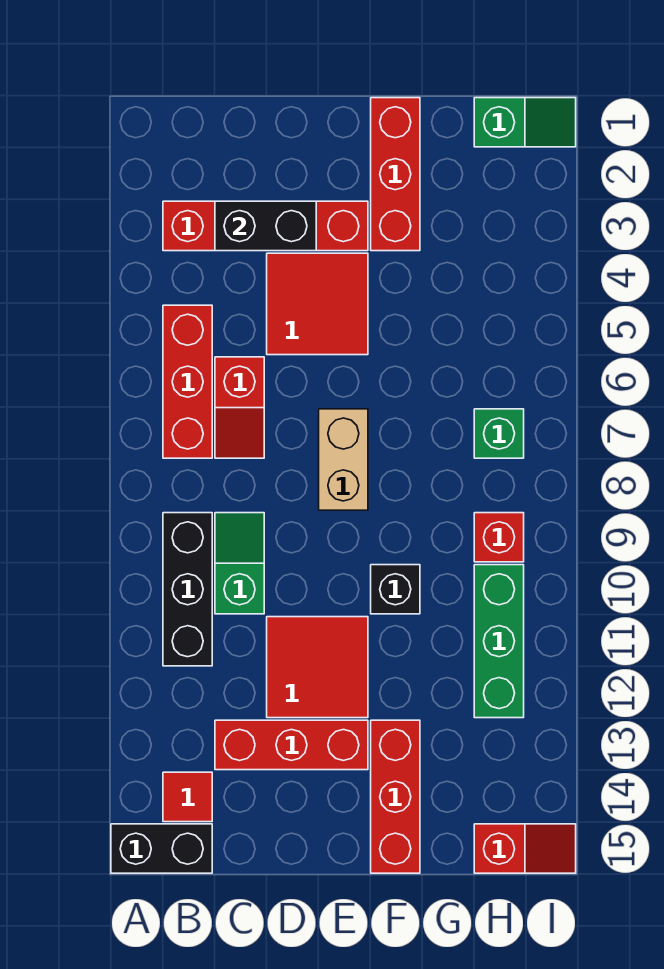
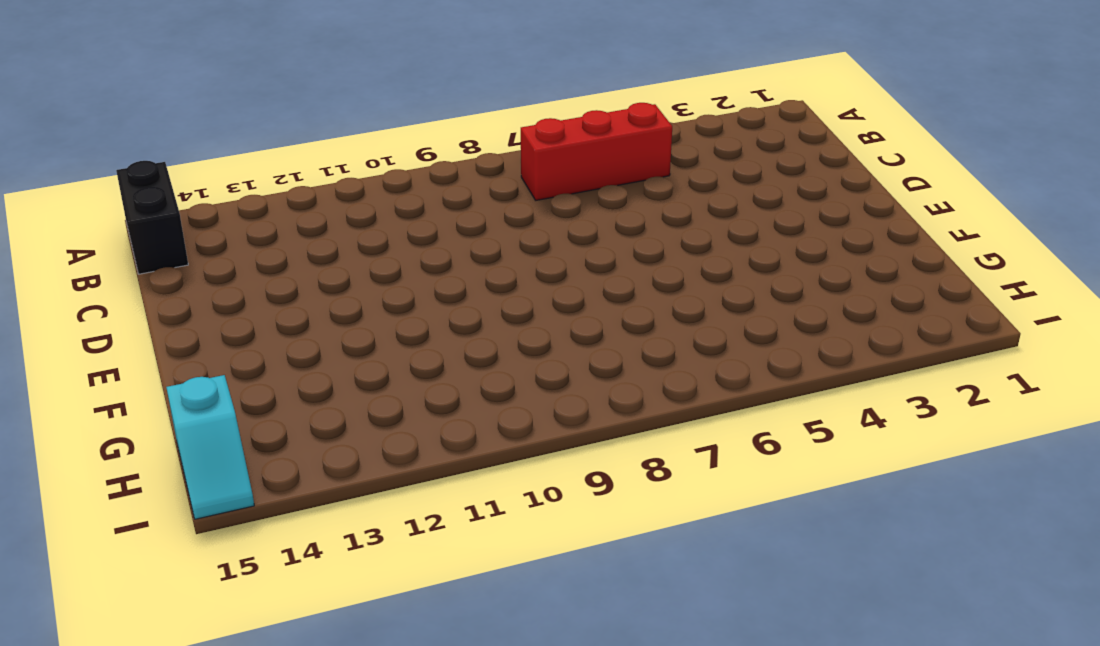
cyan slope H15:I15 level 1 top H -> red slope H15:I15 level 1 top H
none -> red brick B3:E3 level 1
none -> black brick B9:B11 level 1
none -> red tile B14 level 1

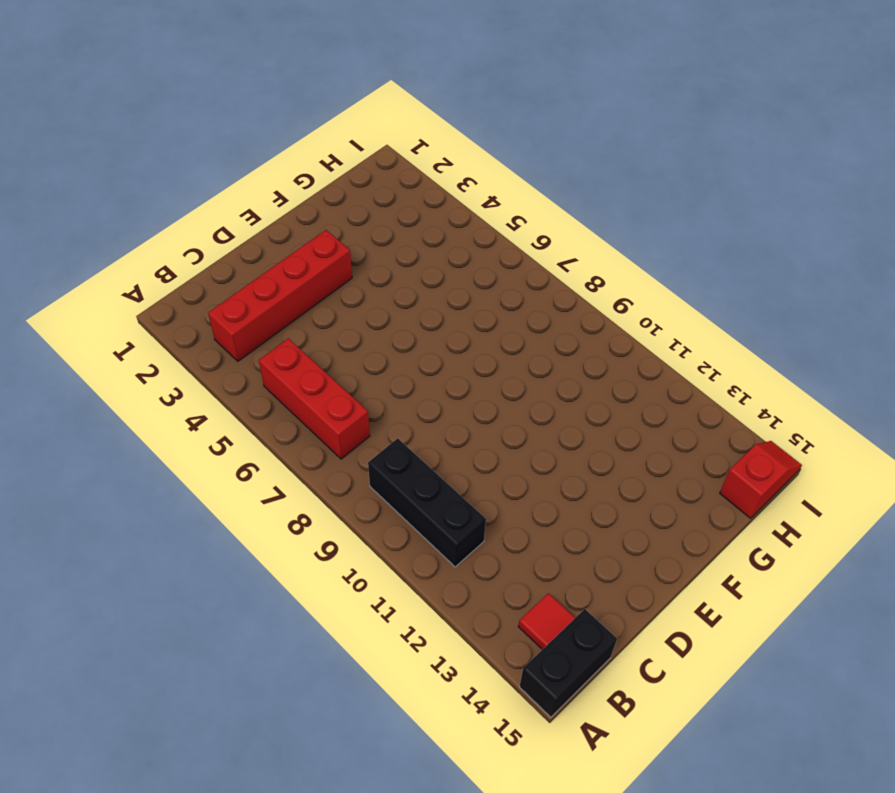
none -> red slope C6:C7 level 1 top 6
none -> green slope C9:C10 level 1 top 10
none -> red brick C13:E13 level 1

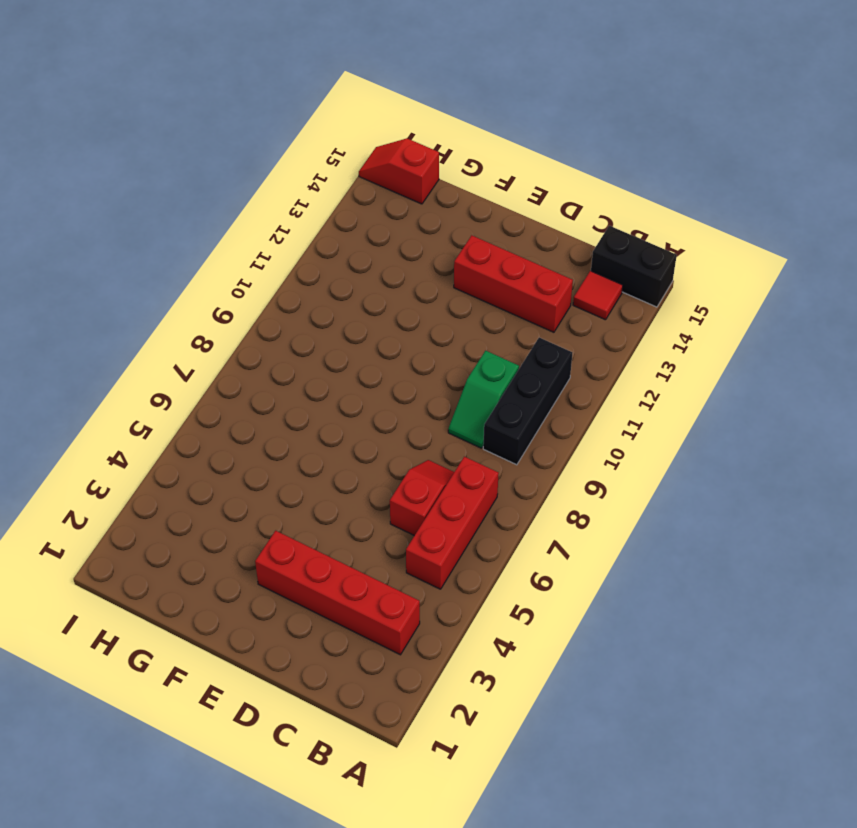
none -> red tile D4:E5 level 1
none -> red tile D11:E12 level 1
none -> tan brick E7:E8 level 1

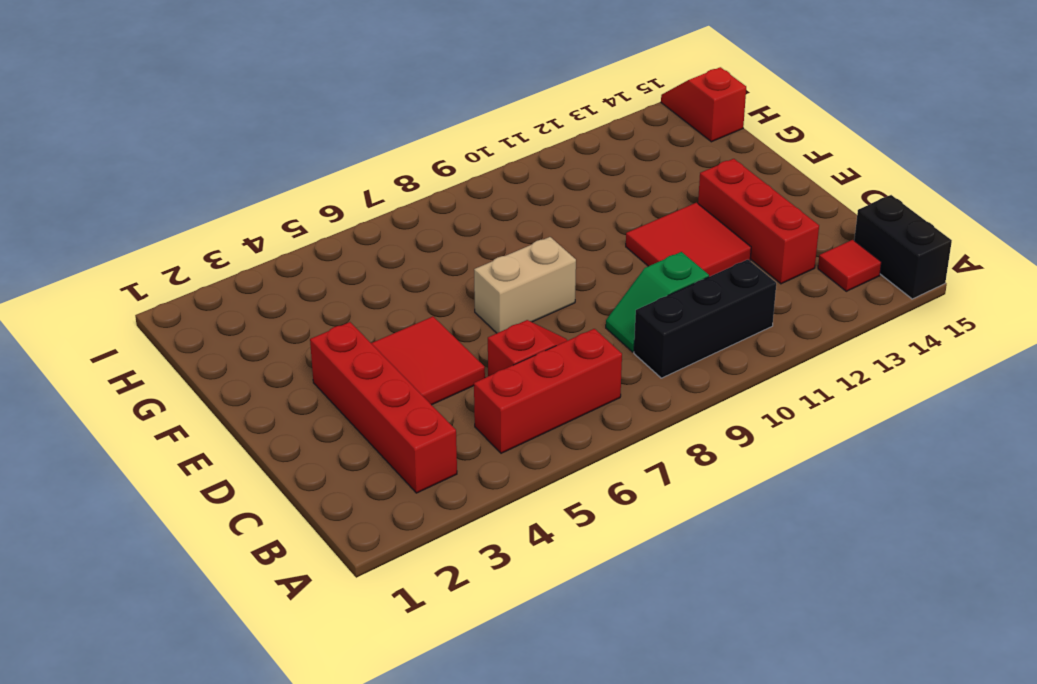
none -> red brick F1:F3 level 1
none -> black brick F10 level 1
none -> red brick F13:F15 level 1

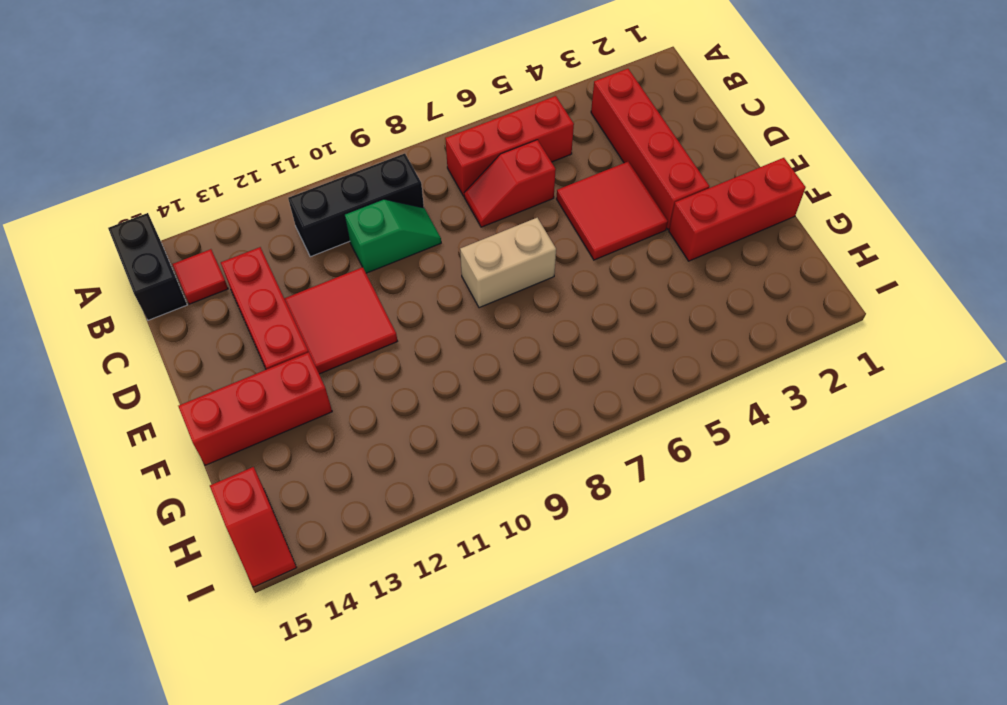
none -> black brick F10 level 1
none -> green slope H1:I1 level 1 top H
none -> green brick H7 level 1

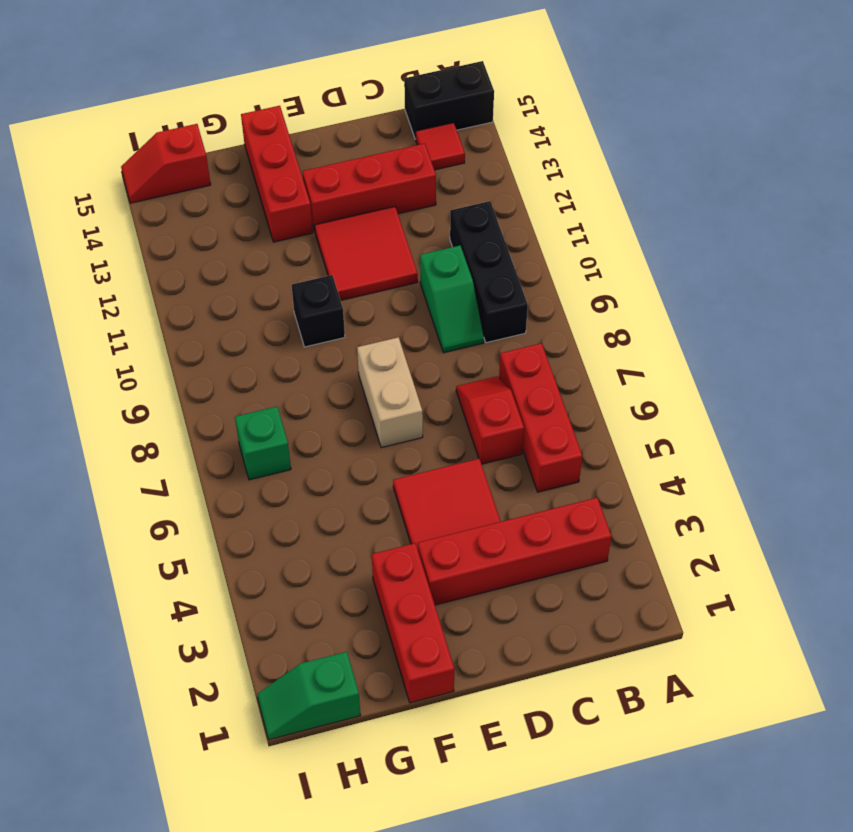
none -> red brick H9 level 1
none -> green brick H10:H12 level 1
none -> black brick C3:D3 level 2

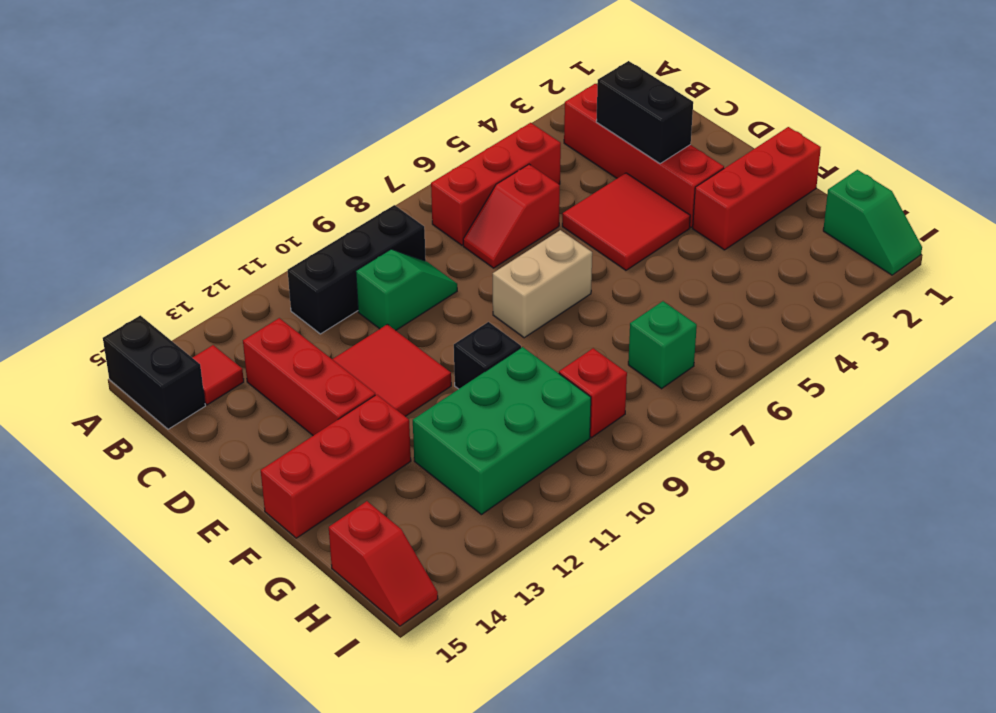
green brick G10:H12 level 1 -> green brick H10:H12 level 1

